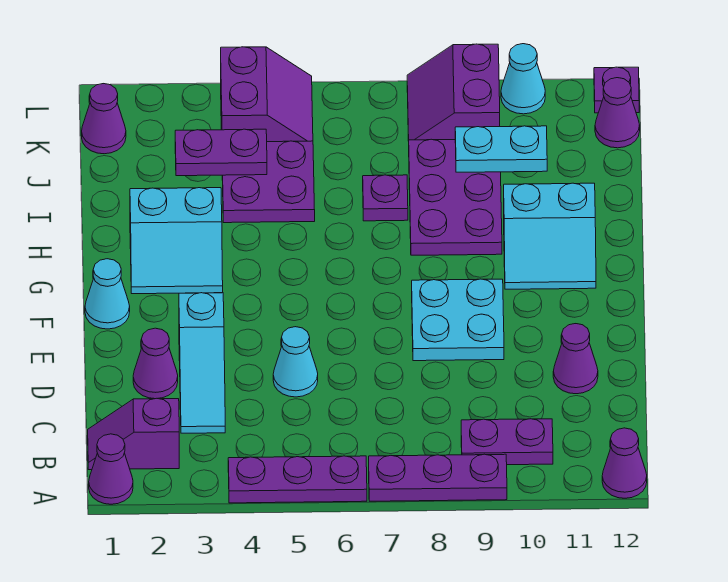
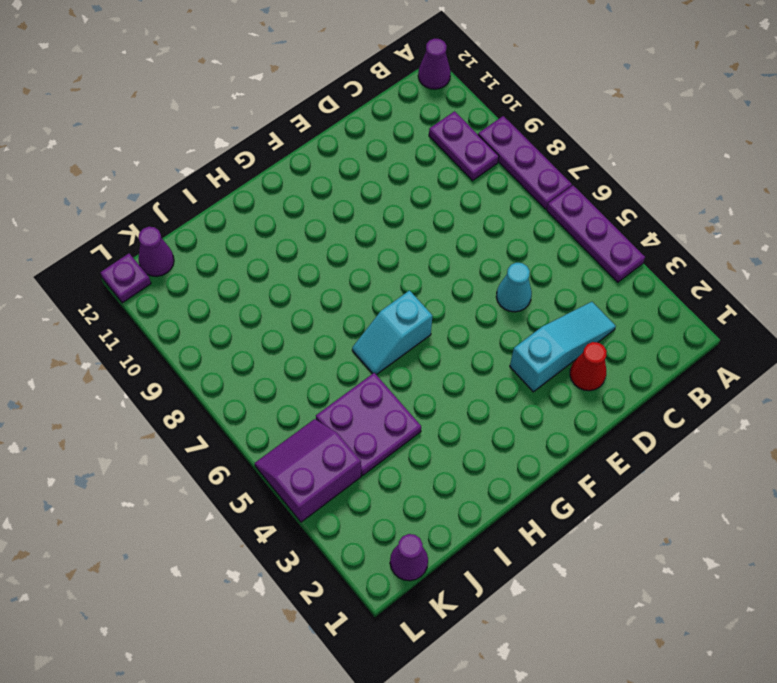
red cone D2 level 1 -> purple cone D2 level 1
cyan slope G6:H6 level 1 top G -> none
none -> purple cone A1 level 1
none -> purple slope B1:B2 level 1 top 2
none -> purple cone D11 level 1

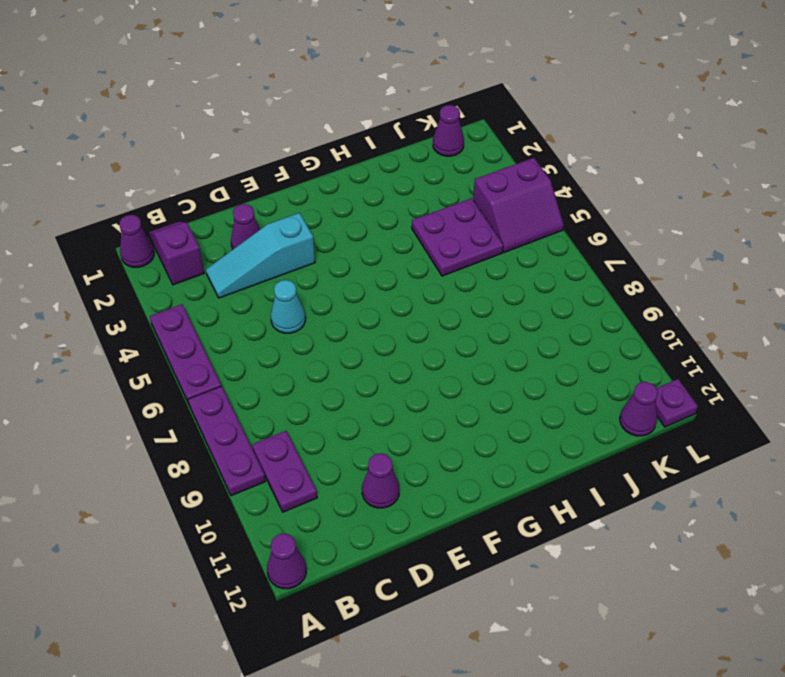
none -> cyan plate E8:F9 level 1
none -> cyan cone F1 level 1
none -> cyan slope G2:H3 level 1 top H

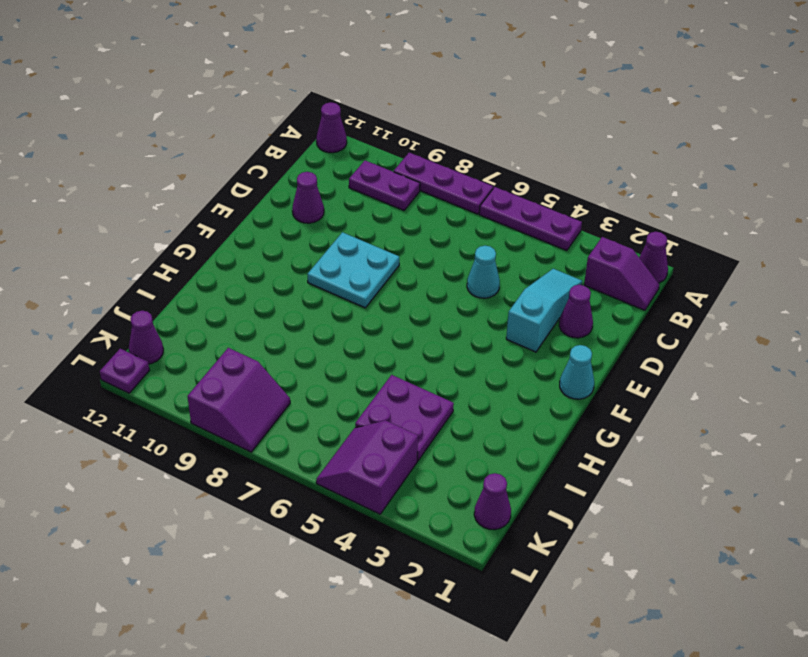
none -> cyan slope G2:H3 level 1 top H
none -> cyan slope G10:H11 level 1 top H
none -> purple plate H8:J9 level 1

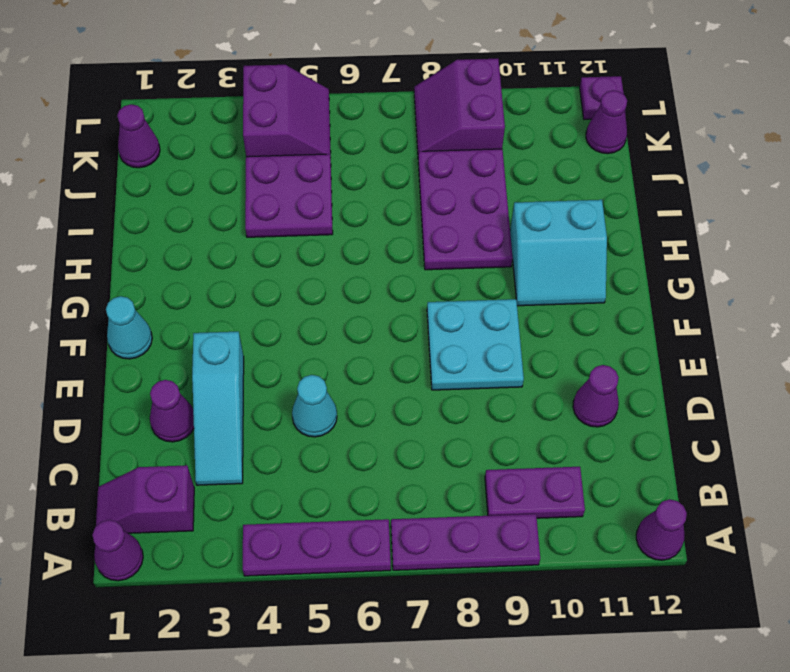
none -> cyan slope G2:H3 level 1 top H
none -> purple plate I7 level 1
none -> cyan cone L10 level 1

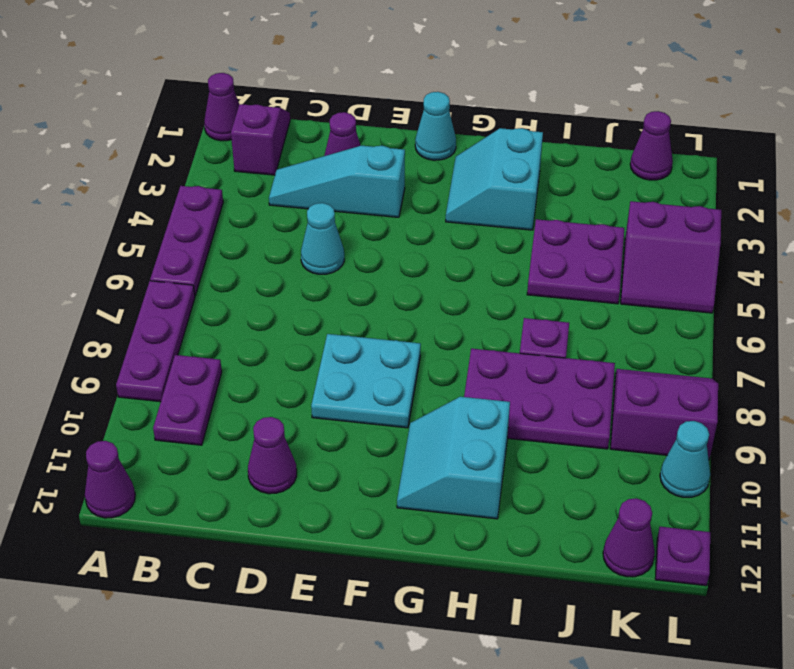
none -> purple plate J3:J4 level 2
none -> cyan plate J9:J10 level 2

